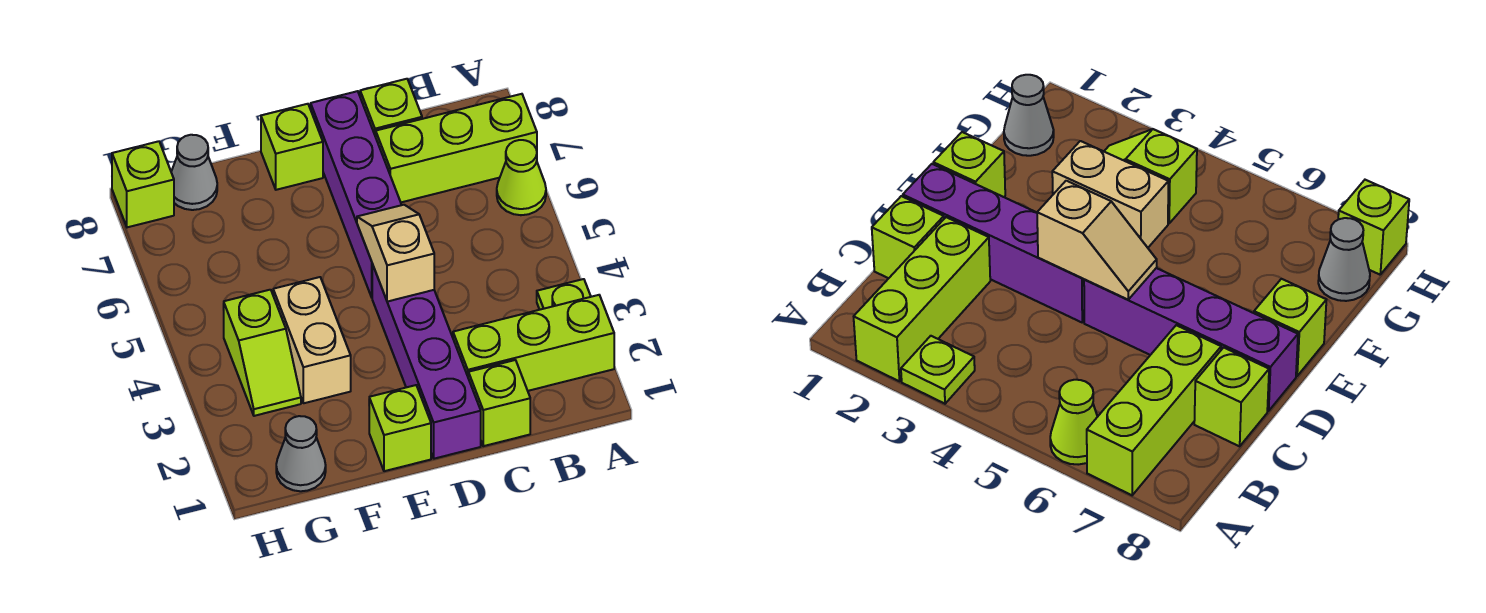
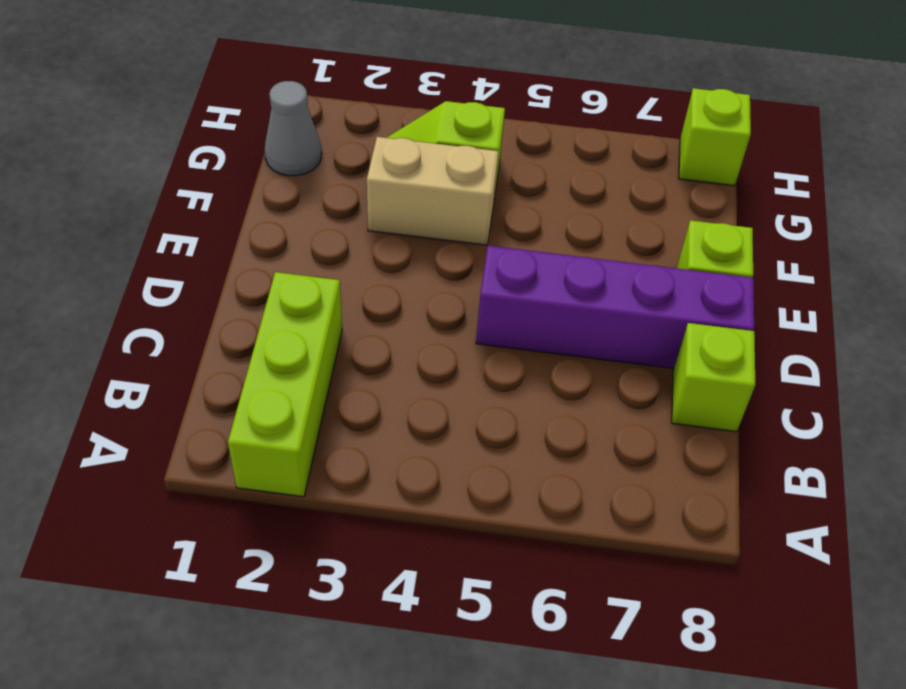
none -> lime plate A3 level 1
none -> lime cone A6 level 1
none -> lime brick A7:C7 level 1

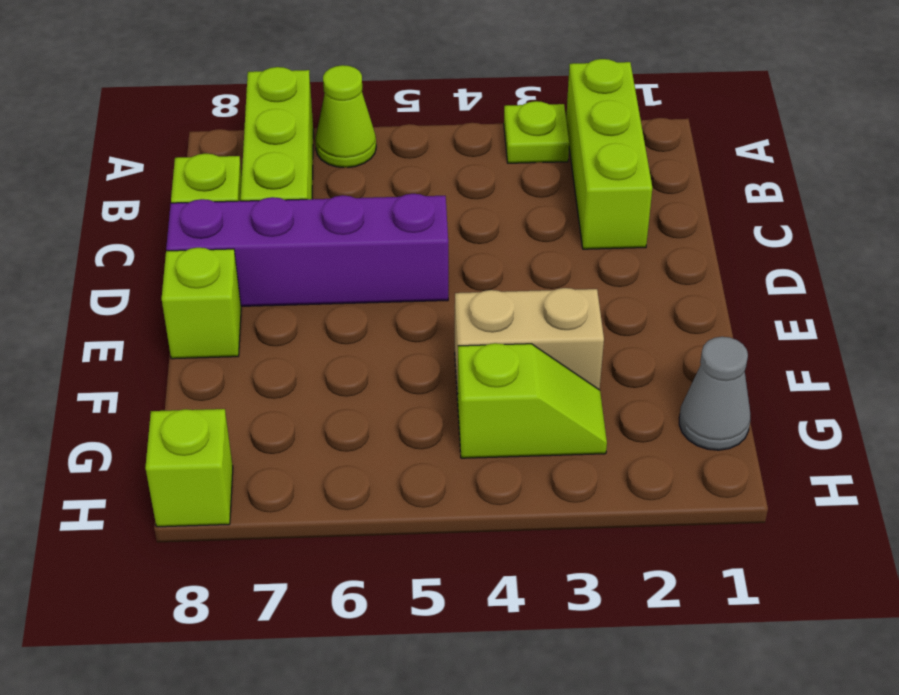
none -> lime brick C1 level 1
none -> purple brick D1:D4 level 1
none -> lime brick E1 level 1

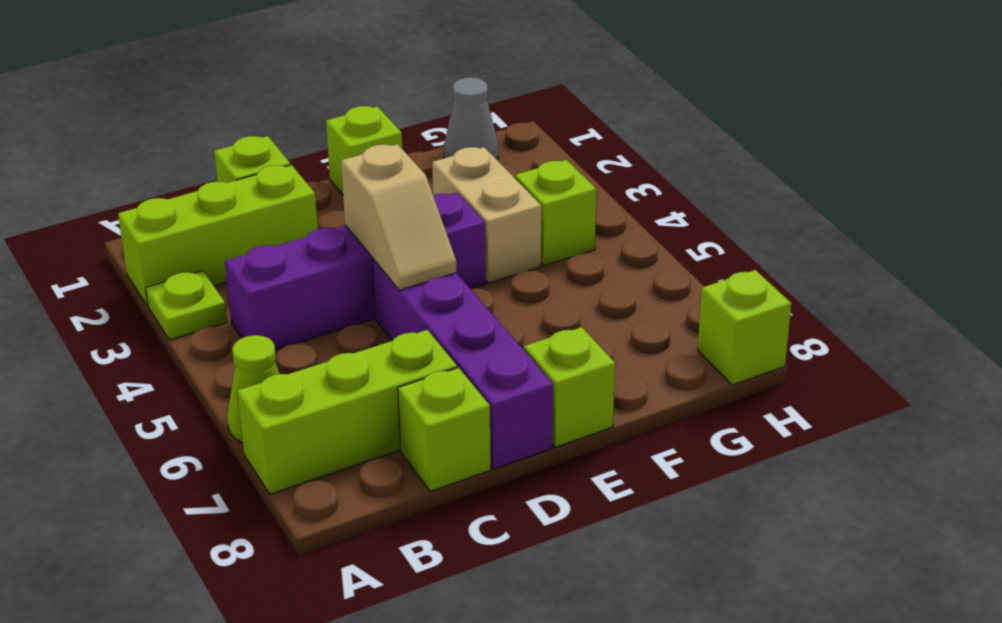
purple brick B4:E4 level 1 -> purple brick D1:D4 level 1
none -> grey cone G8 level 1

